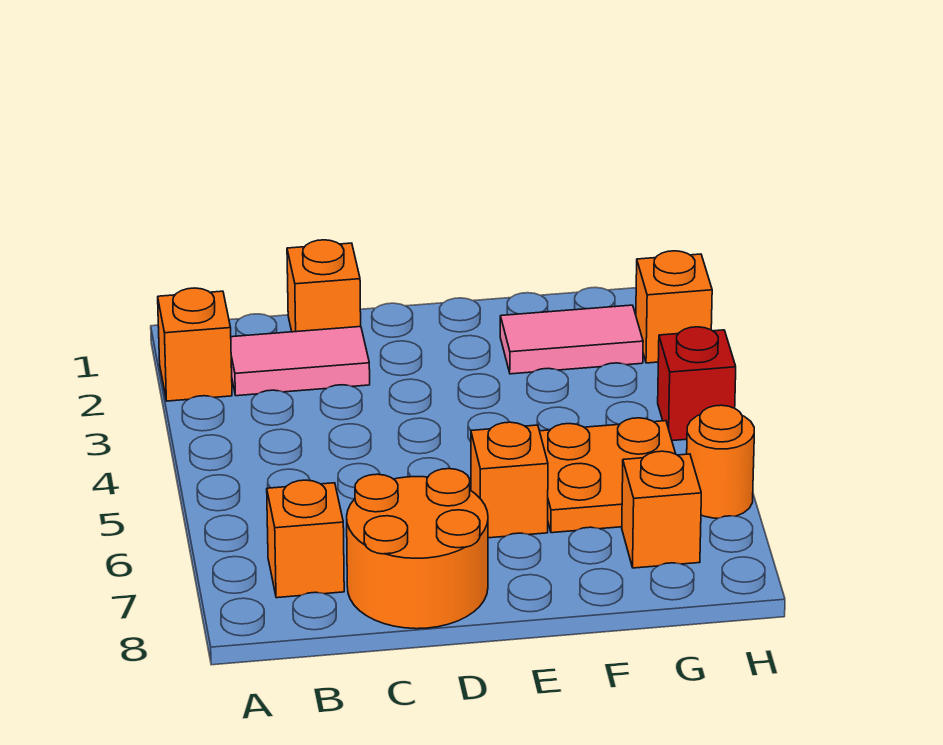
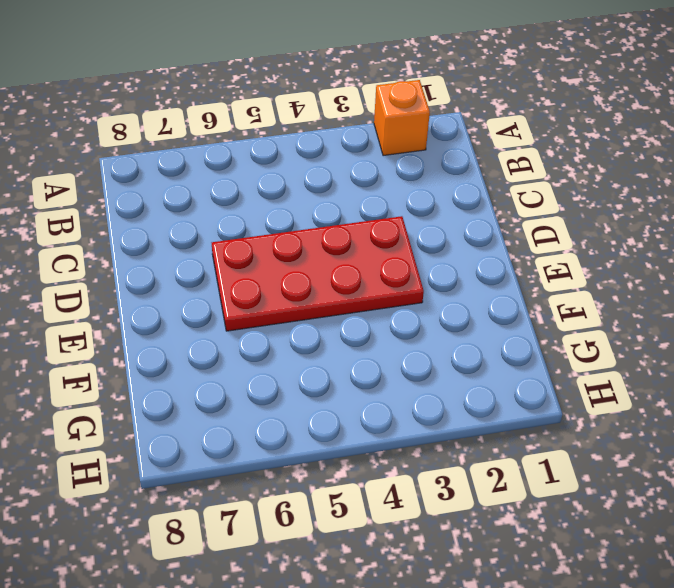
red plate D3:E6 level 1 -> orange brick E6 level 1
none -> pink tile B2:C2 level 1
none -> orange brick B7 level 1
none -> orange brick C1 level 1

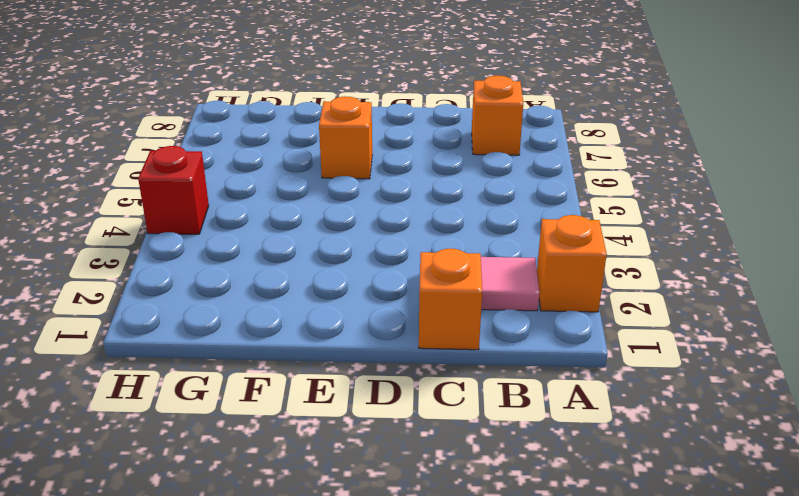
none -> orange round brick C7:D8 level 1
none -> pink tile F2:G2 level 1
none -> orange plate F5:G6 level 1

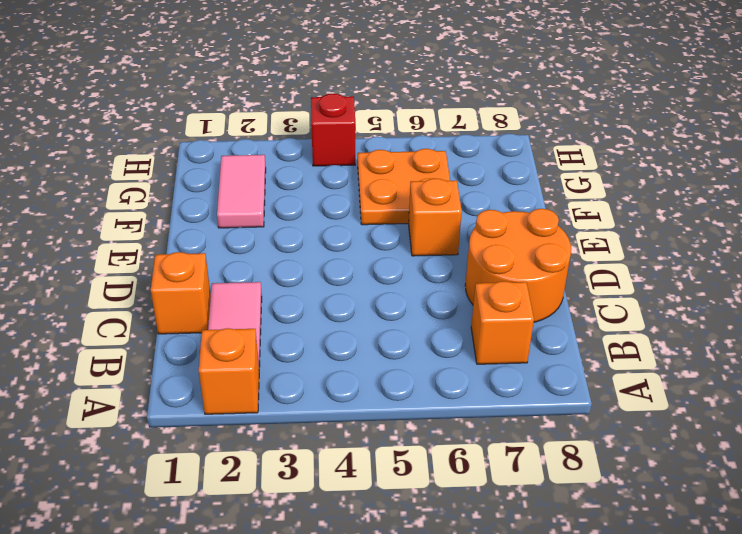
none -> orange brick G7 level 1
none -> orange brick H2 level 1
none -> orange round brick H6 level 1

